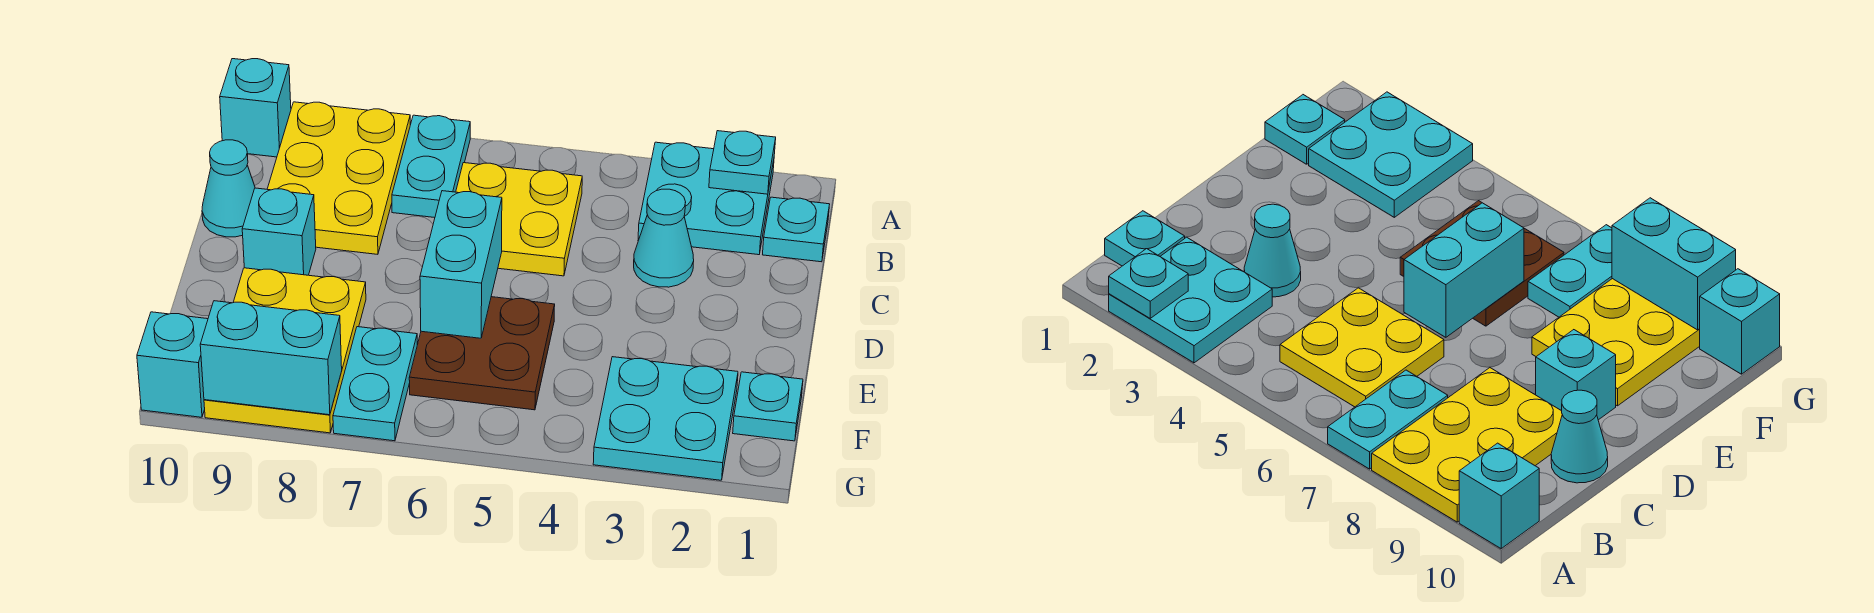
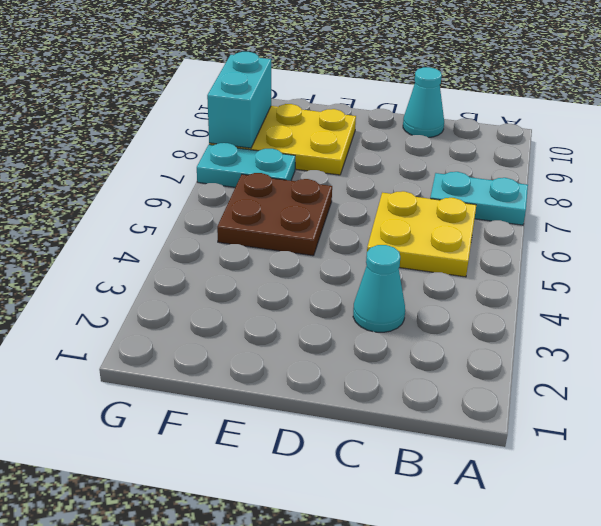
none -> cyan plate A2:B3 level 1
none -> yellow plate A8:C9 level 1
none -> cyan brick A10 level 1

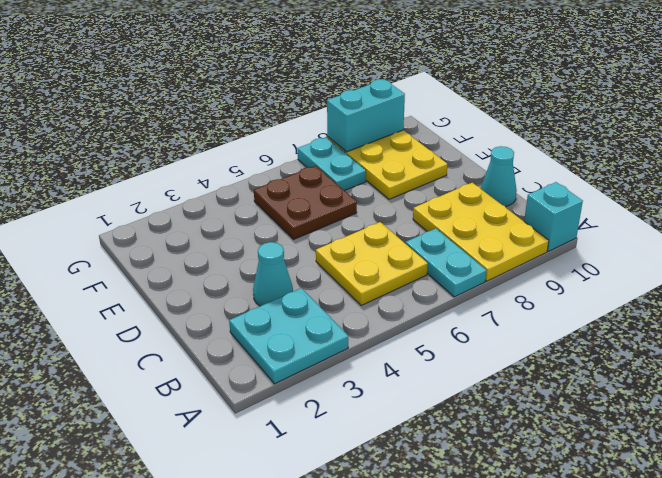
none -> cyan plate B1 level 1
none -> cyan brick D9 level 1
none -> cyan plate F1 level 1

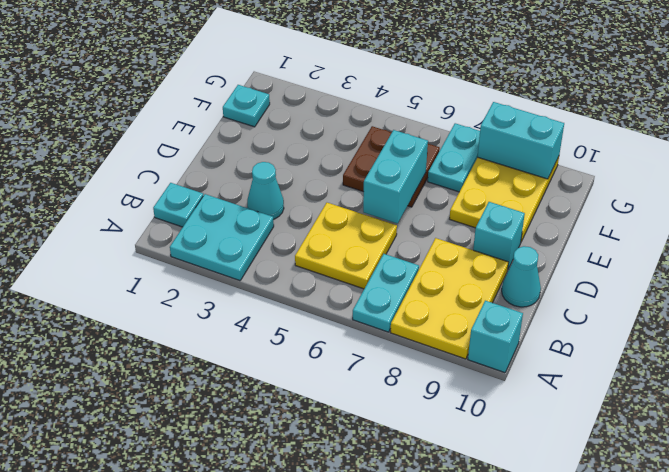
none -> cyan plate F2:G3 level 1
none -> cyan brick G10 level 1
none -> cyan plate A2 level 2

